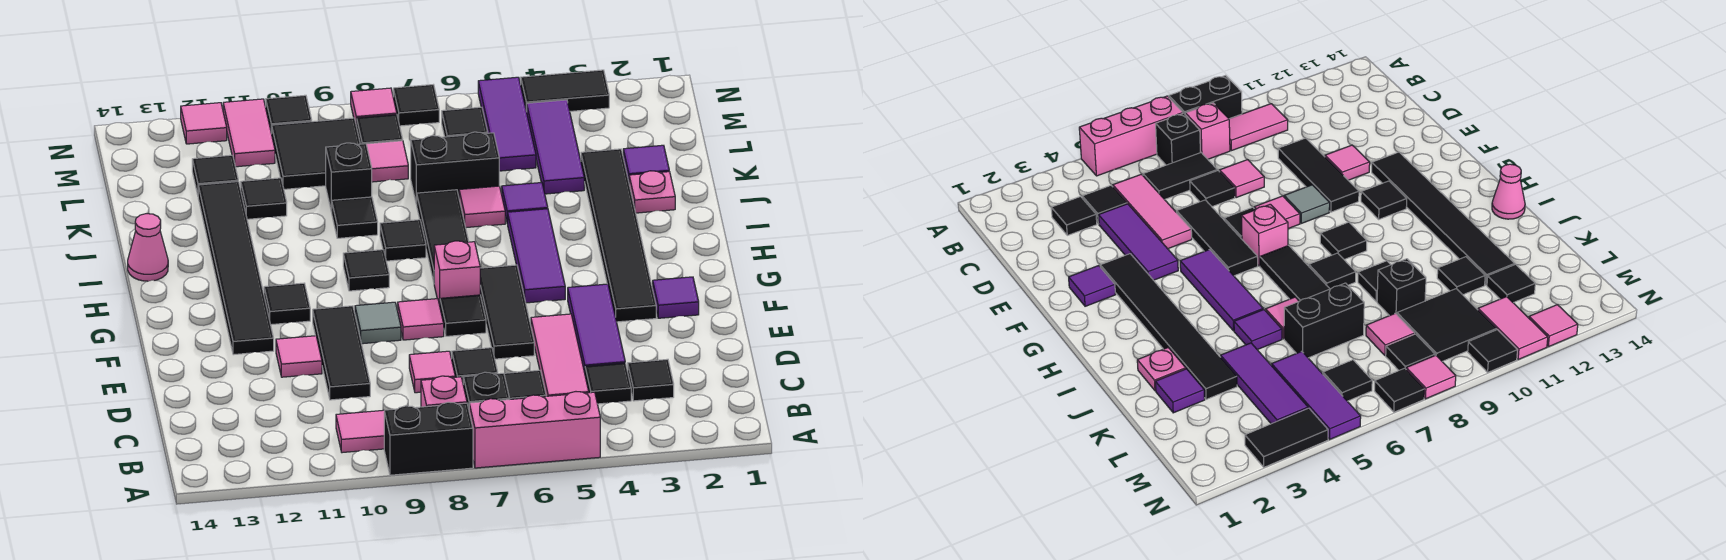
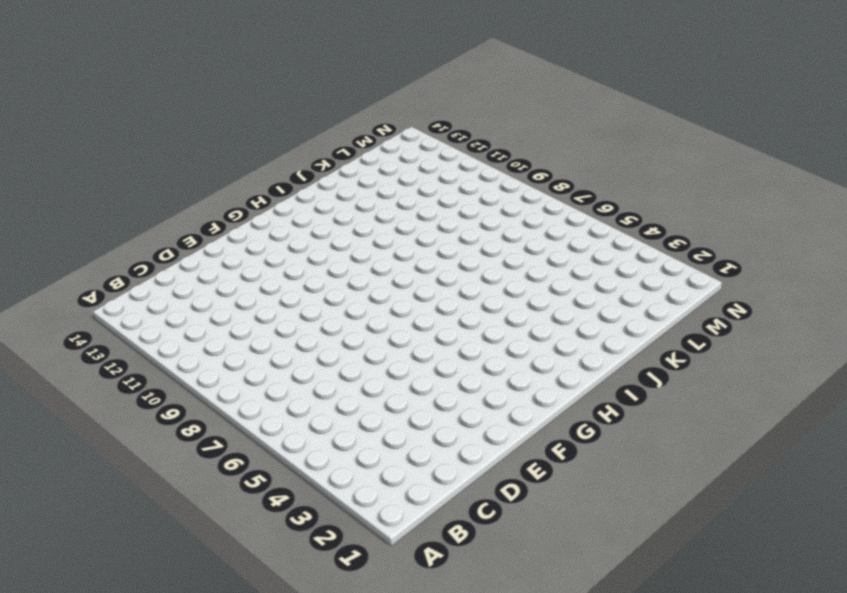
none -> pink brick A5:A7 level 1
none -> black brick A8:A9 level 1
none -> black brick B7 level 1
none -> pink brick B8 level 1

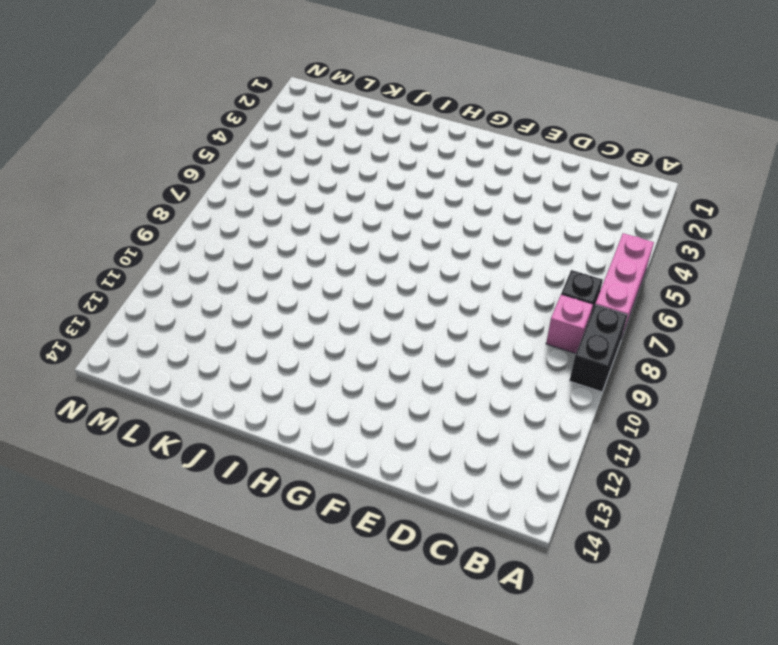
none -> pink tile B9:B10 level 1
none -> black tile C3 level 1
none -> black tile C4 level 1
none -> pink tile C5:E5 level 1

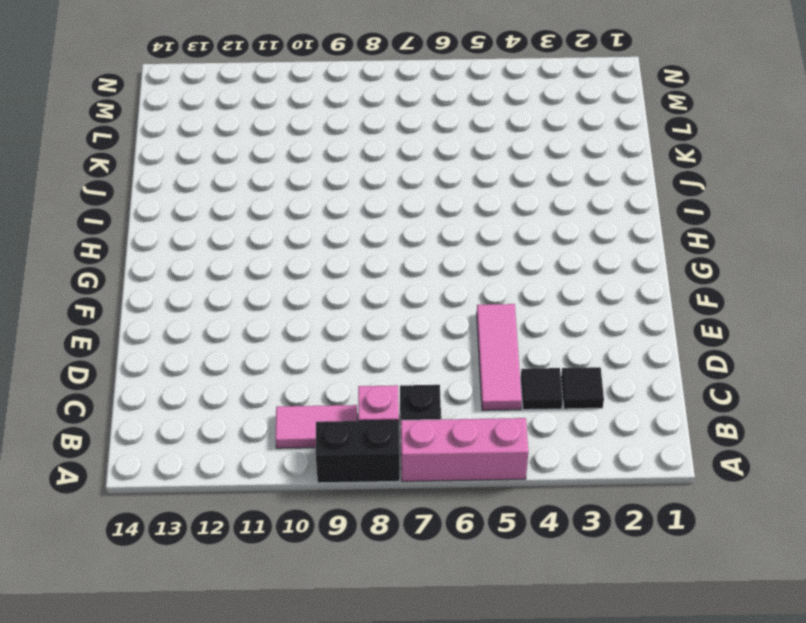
none -> black tile C6:C7 level 1
none -> purple tile D4:F4 level 1
none -> black tile D7 level 1
none -> pink tile D8 level 1

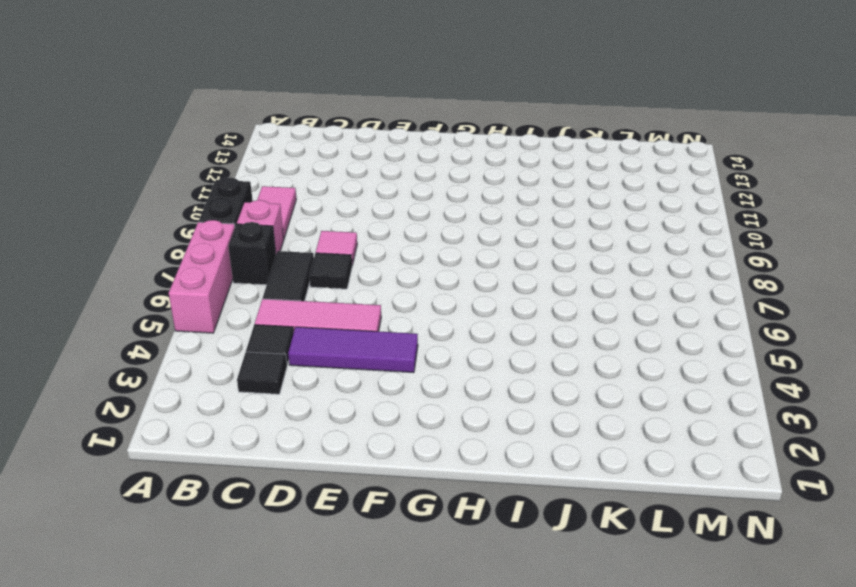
none -> black tile D10:F10 level 1
none -> black tile E6:G6 level 1
none -> pink tile E11 level 1
none -> purple tile F2 level 1

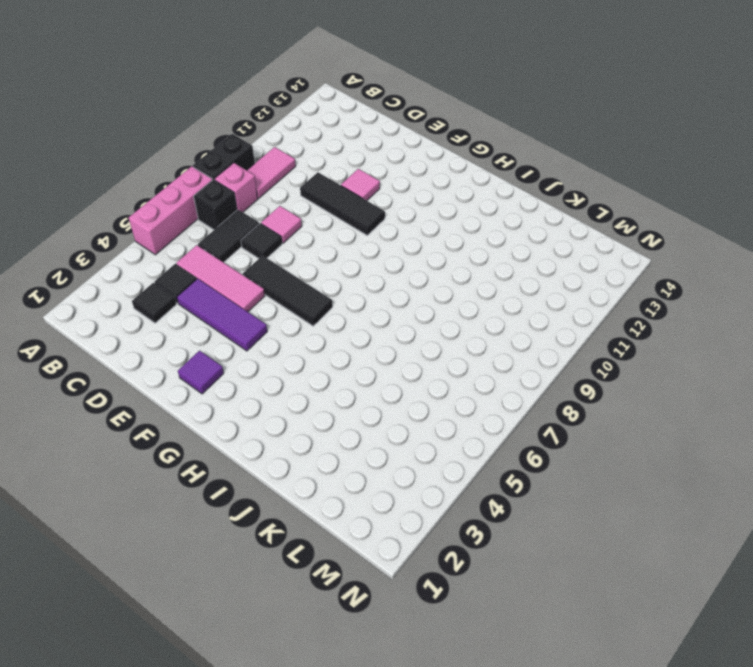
none -> black tile F3:K3 level 1
none -> black tile F7 level 1
none -> pink tile F8 level 1
none -> grey tile F9 level 1

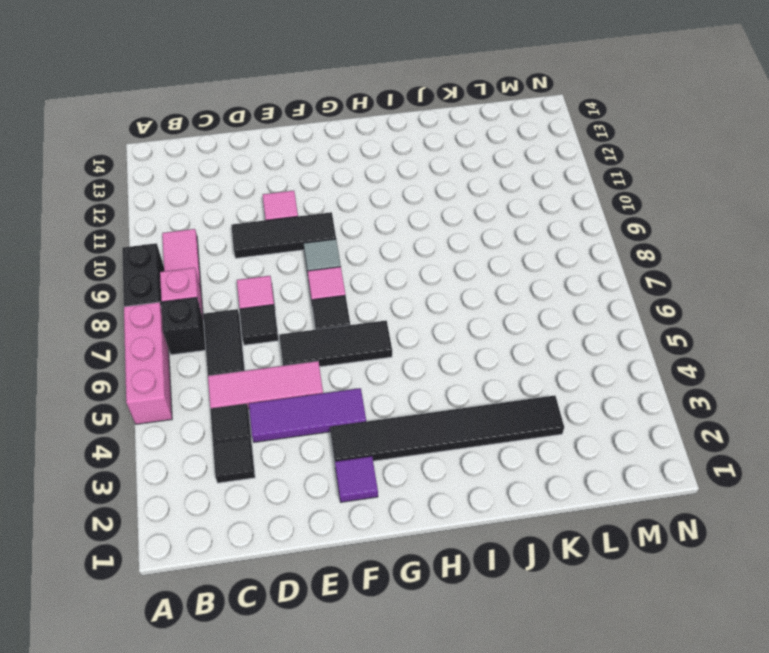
none -> black tile F12:K12 level 1
none -> purple tile G5:I5 level 1
none -> pink brick G7 level 1
none -> black tile G11 level 1

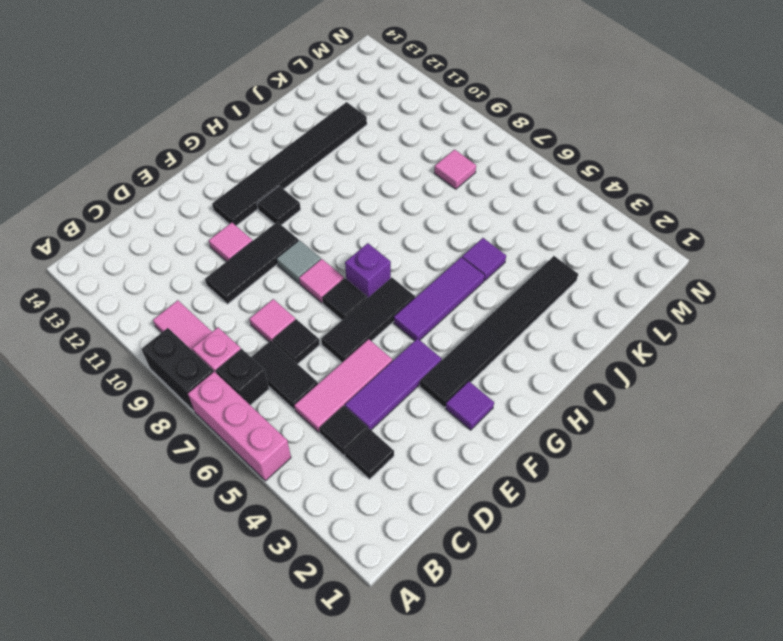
purple brick G7 level 1 -> pink brick G7 level 1
none -> black tile H7:J7 level 1
none -> black tile H9 level 1
none -> black tile I8 level 1
none -> pink cone I14 level 1

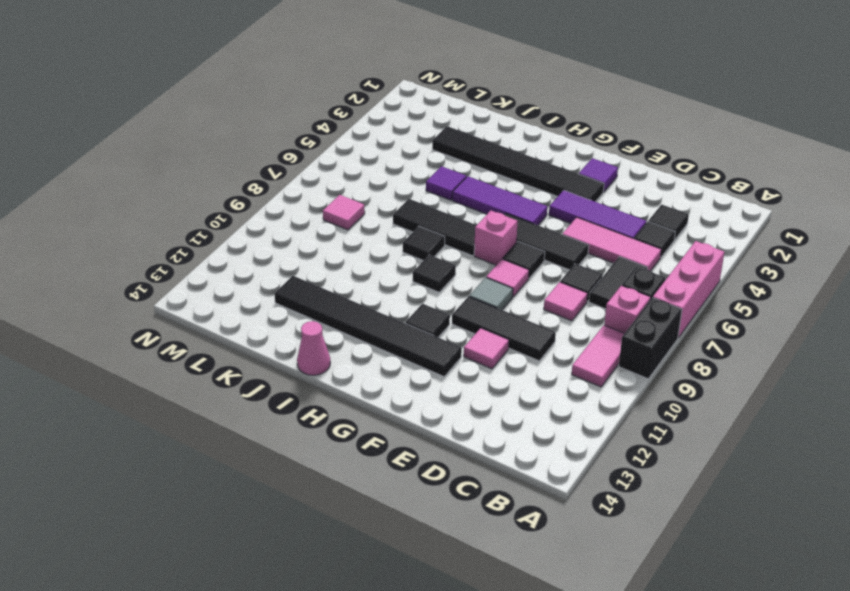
none -> pink plate J2 level 1
none -> pink tile J6 level 1
none -> black tile J9 level 1
none -> purple tile K2 level 1

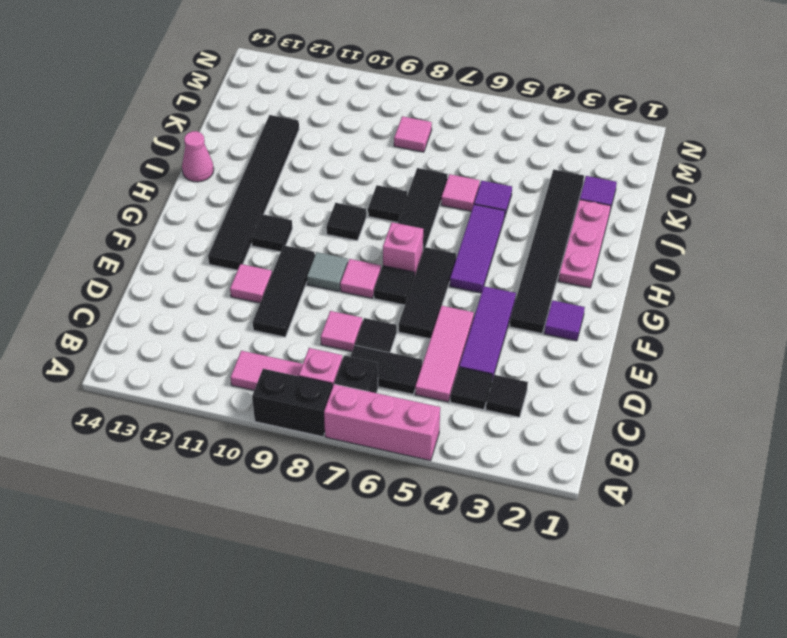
pink plate H2:J2 level 1 -> pink plate J2 level 1
none -> black tile J9 level 1
none -> purple tile K4:M4 level 1
none -> black brick K6:K7 level 1
none -> black brick K9 level 1

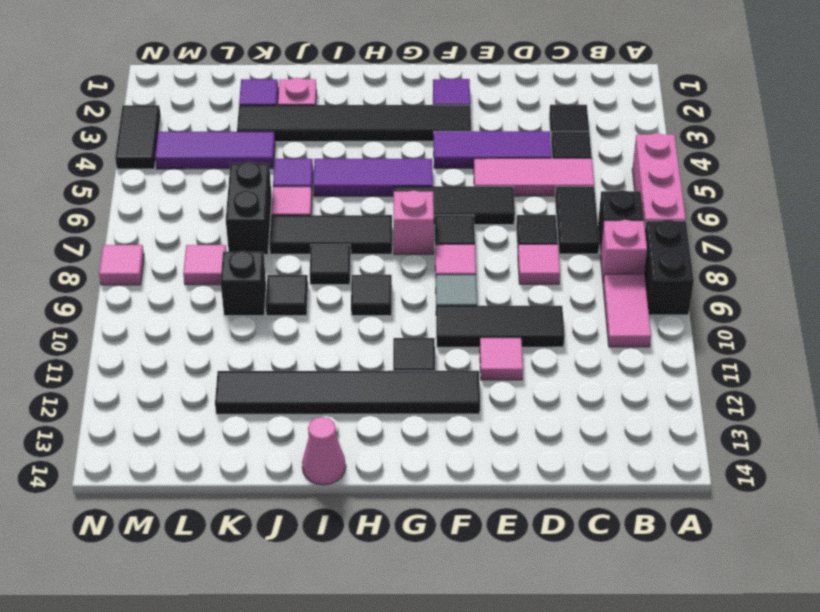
none -> black tile K11 level 1
none -> purple tile L5:N5 level 1
none -> black tile L9:M10 level 1
none -> black tile L12 level 1

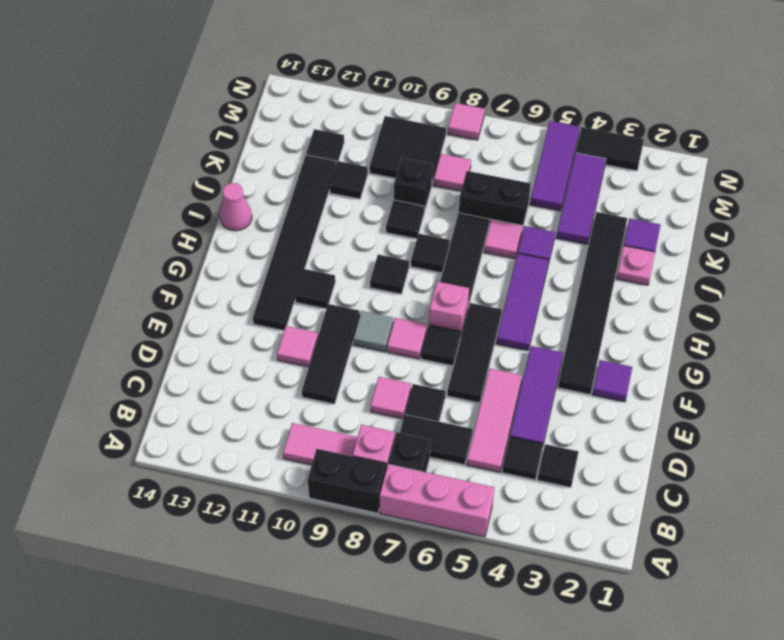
none -> black tile M6 level 1
none -> black tile M8 level 1
none -> pink tile M11:N11 level 1
none -> black tile N7 level 1

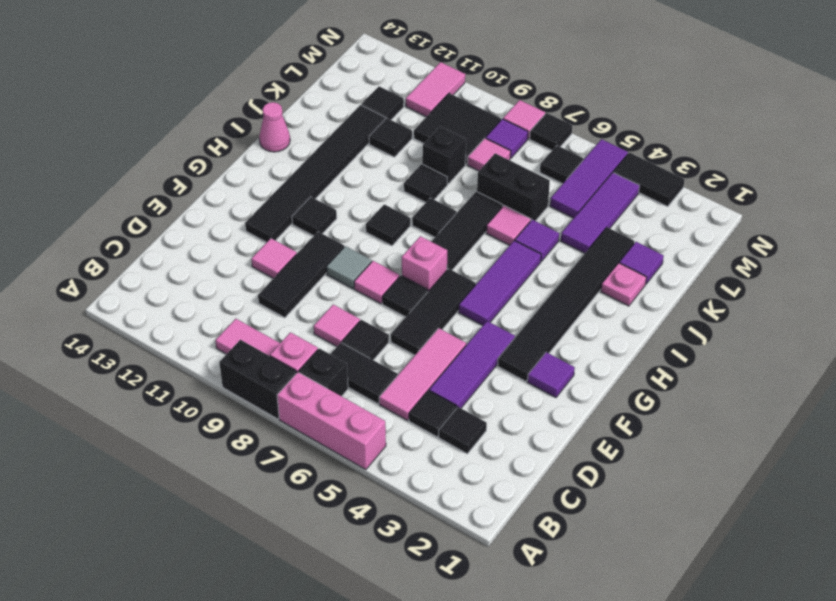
purple tile M8 level 1 -> black tile M8 level 1
none -> black tile N10 level 1
none -> pink tile N12 level 1

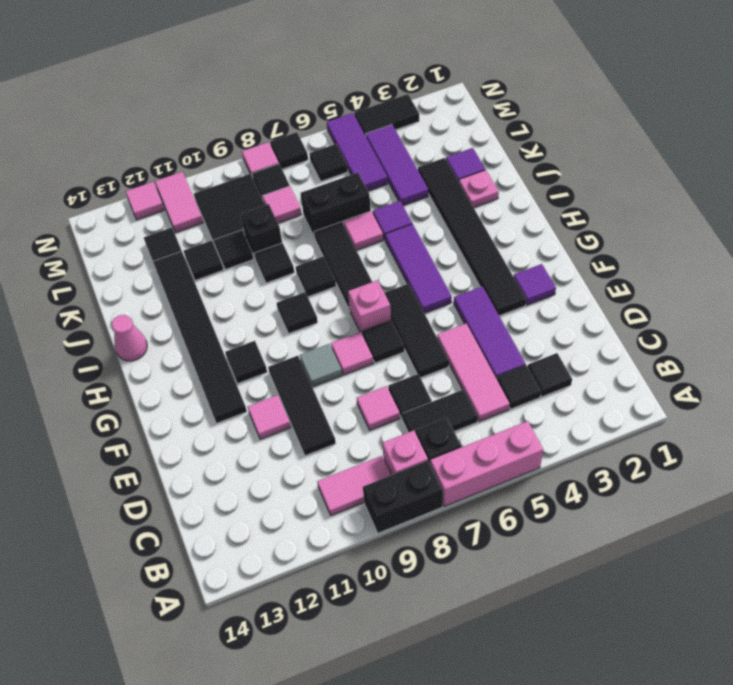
black tile K10 level 1 -> black tile N10 level 1

